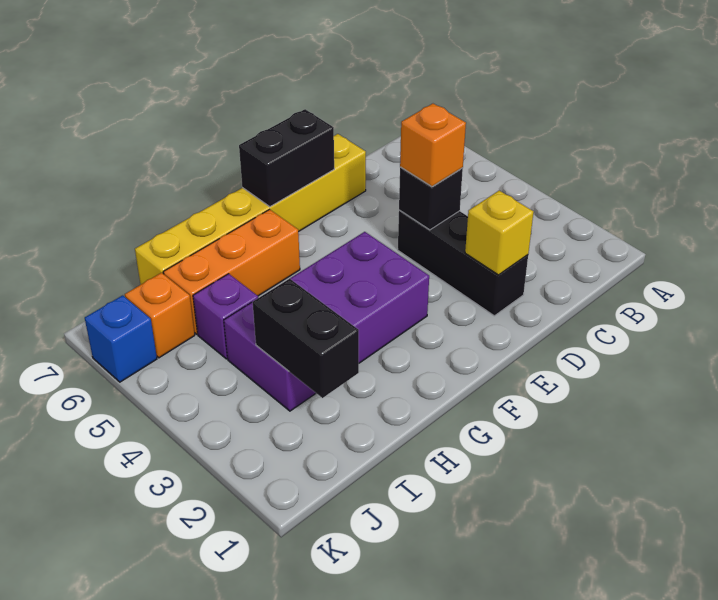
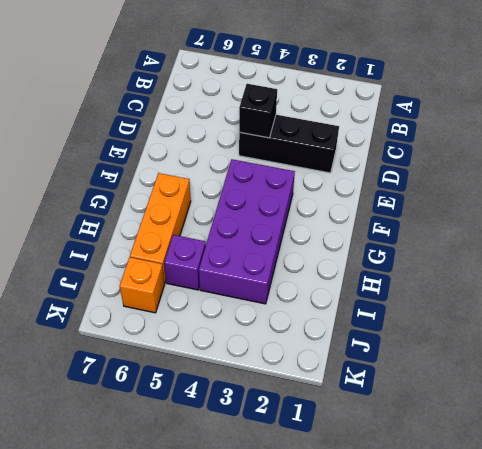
none -> yellow brick D7:I7 level 1
none -> blue brick K6 level 1
none -> yellow brick D2 level 2

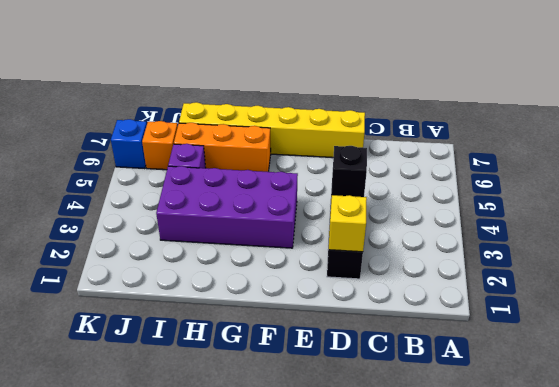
none -> black brick E7:F7 level 2
none -> black brick I2:I3 level 2
none -> orange brick D4 level 3

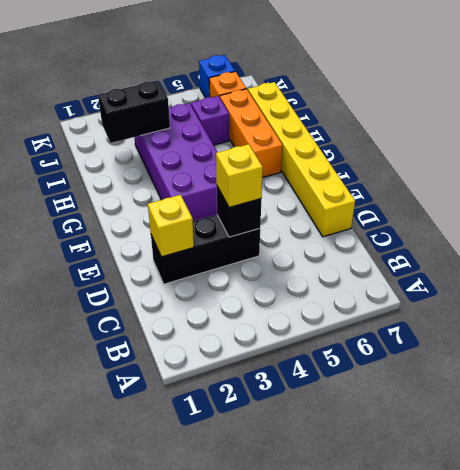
yellow brick D4 level 3 -> orange brick D4 level 3
none -> black brick E7:F7 level 2

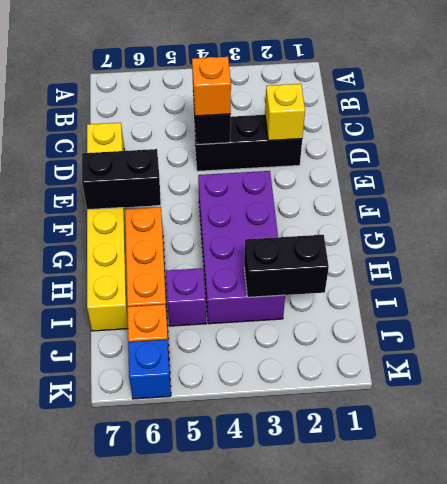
black brick F6:F7 level 2 -> black brick E7:F7 level 2

